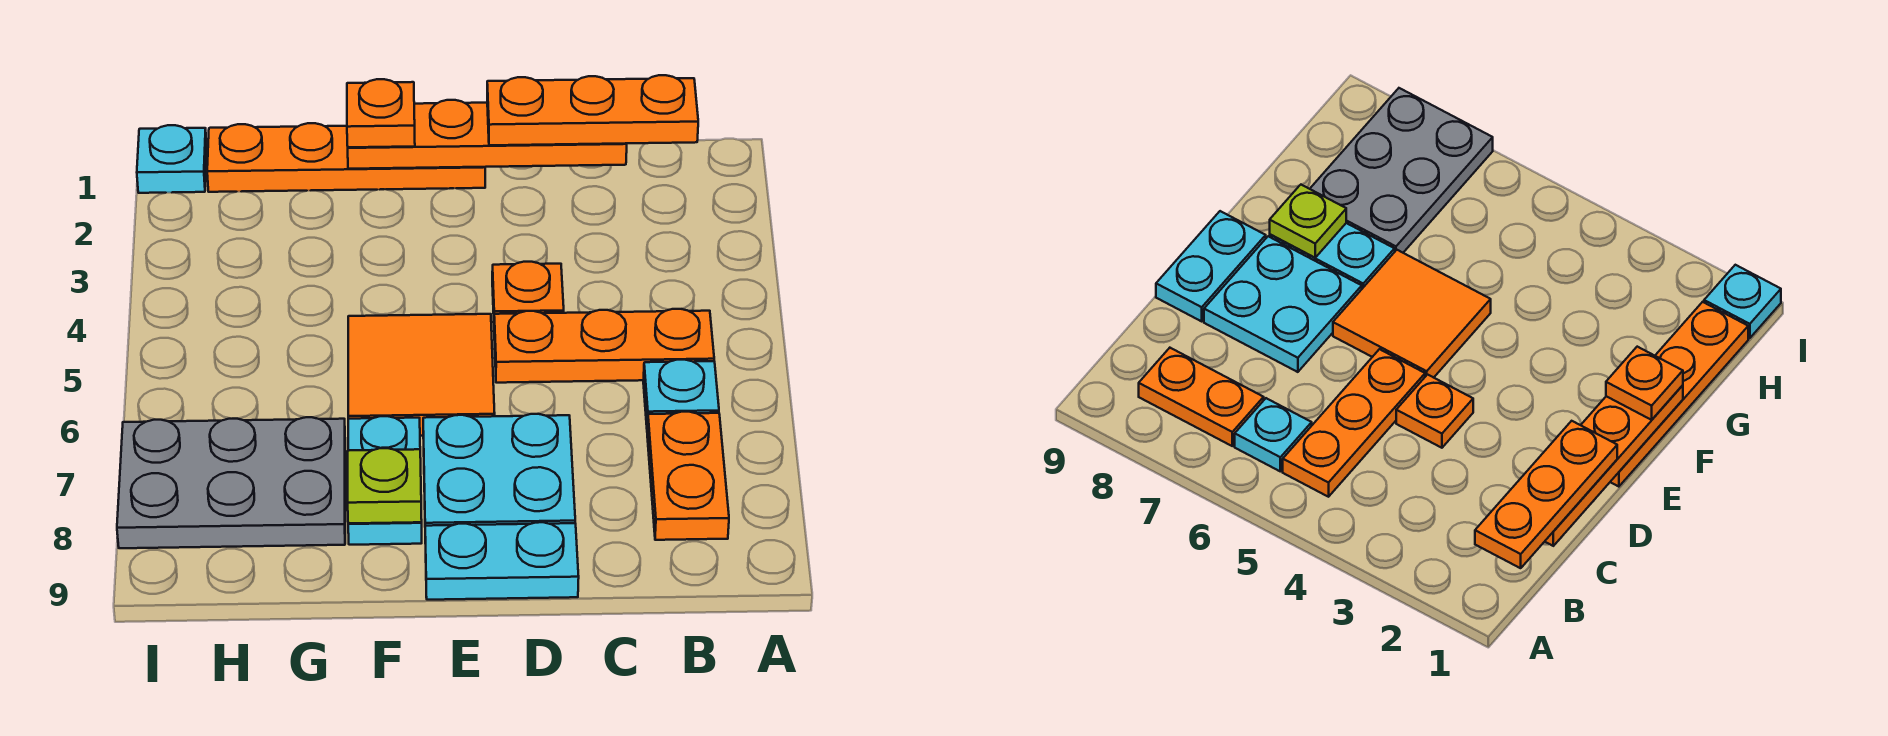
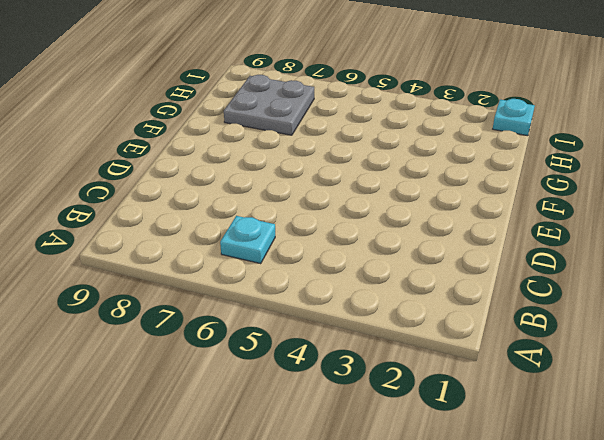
grey plate G7:H8 level 1 -> grey plate G7:I8 level 1
none -> orange plate B5:D5 level 1
none -> orange plate B7:B8 level 1
none -> orange plate D4 level 1

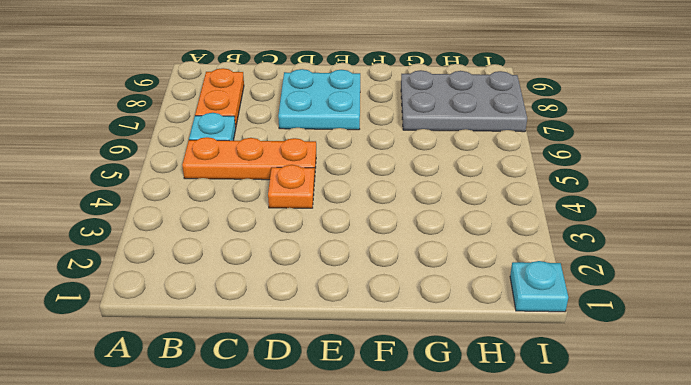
none -> cyan plate D9:E9 level 1
none -> orange plate E1:H1 level 1
none -> orange tile E5:F6 level 1

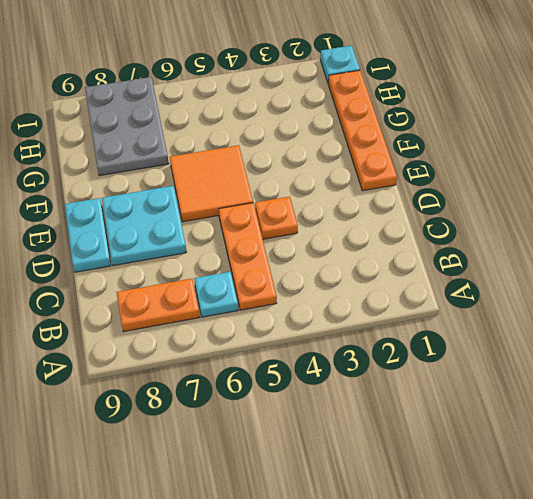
none -> cyan plate F7:F8 level 1
none -> orange plate C1:F1 level 2
none -> lime plate F8 level 2

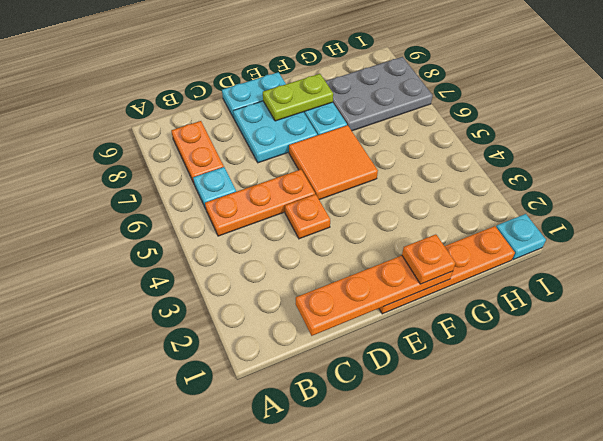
lime plate E8:F8 level 2 -> lime plate F8 level 2
none -> orange plate B1:D1 level 3

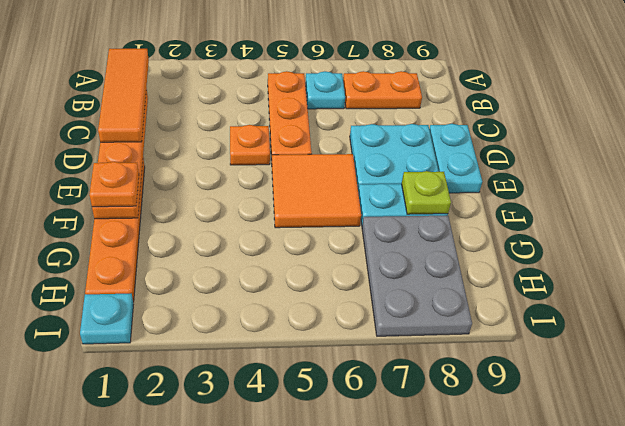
orange tile B1:D1 level 3 -> orange plate B1:D1 level 3

